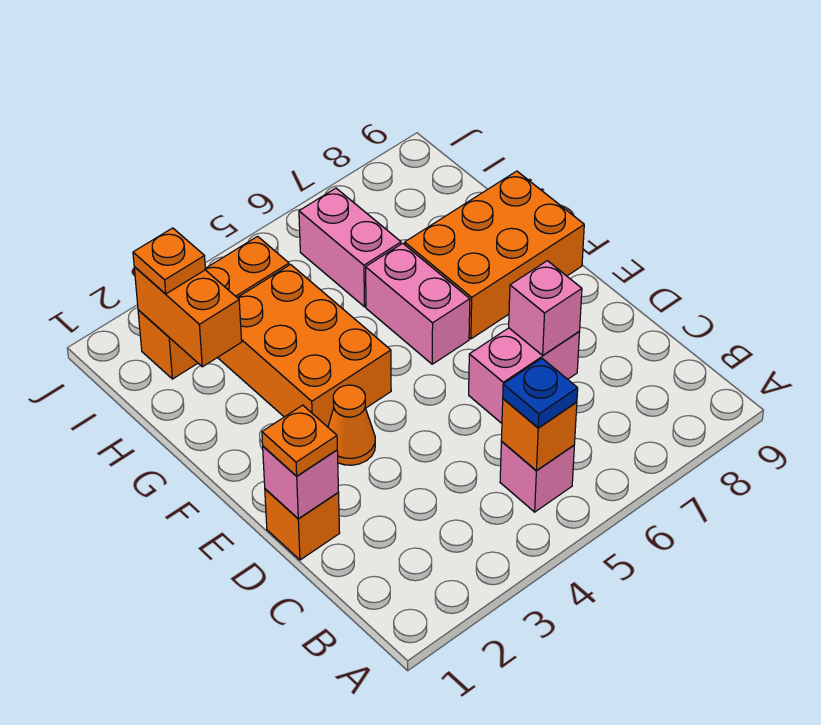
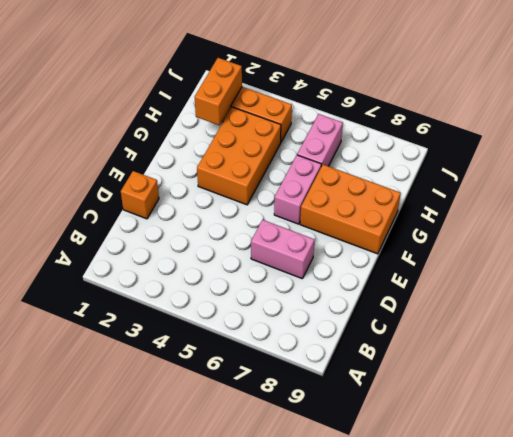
none -> pink brick B5 level 1
none -> orange cone E3 level 1
none -> orange brick B5 level 2

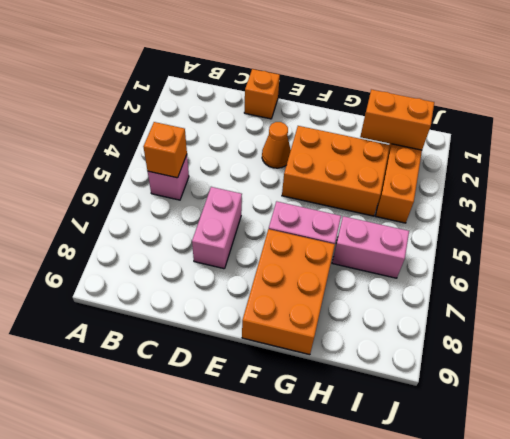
none -> pink brick D1 level 2
none -> pink brick D7 level 2
none -> blue plate B5 level 3

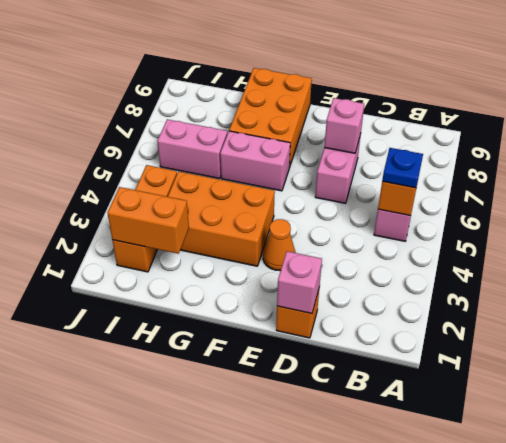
none -> orange plate D1 level 3
none -> orange plate I2 level 3

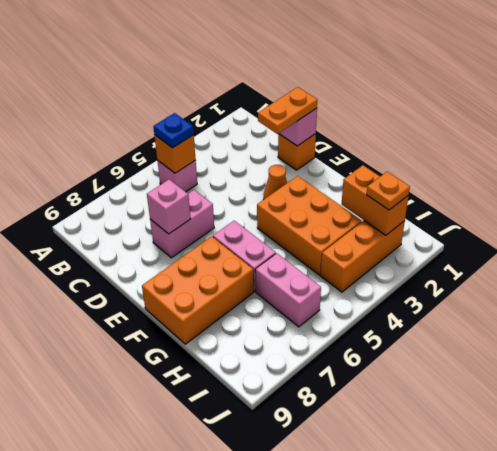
orange plate D1:D2 level 3 -> orange plate D1 level 3

